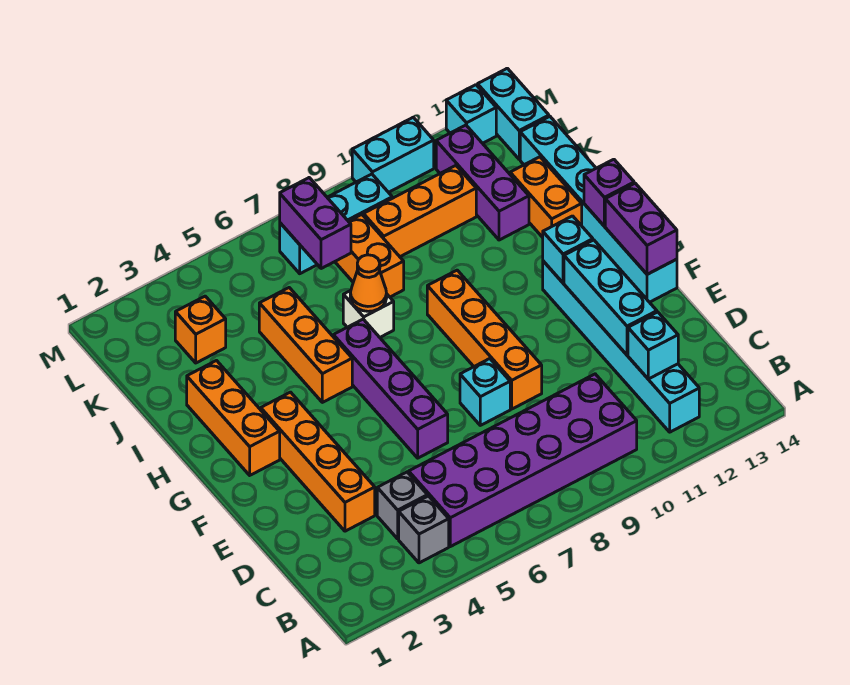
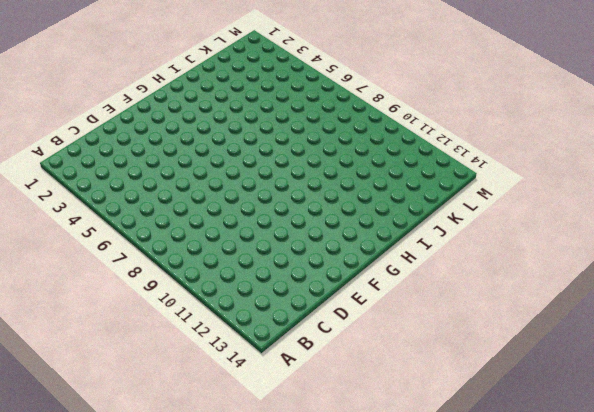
none -> grey brick B4 level 1
none -> purple brick B5:C10 level 1
none -> cyan brick B12:G12 level 1

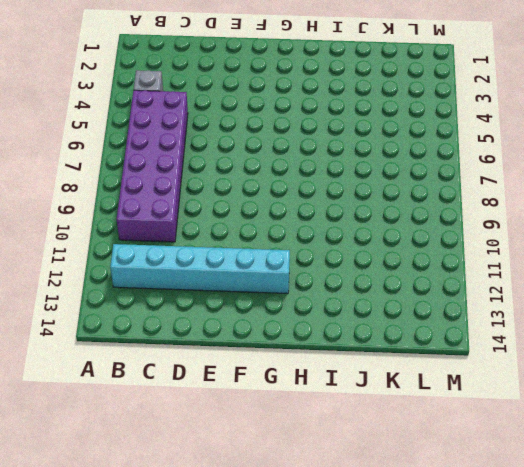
none -> grey brick C4 level 1
none -> orange brick D3:G3 level 1
none -> purple brick E6:H6 level 1

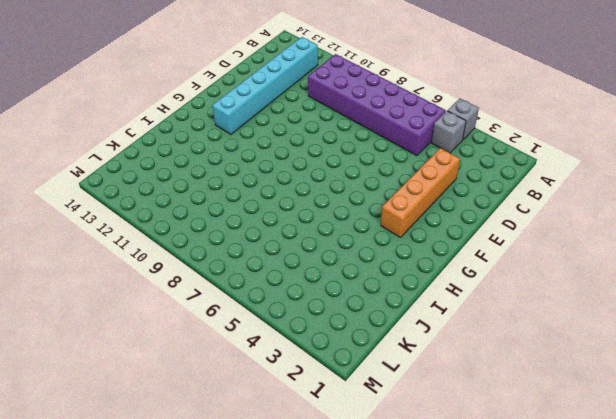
grey brick A4 level 1 -> grey brick C4 level 1
none -> purple brick E6:H6 level 1
none -> cyan brick E8 level 1
none -> orange brick E9:H9 level 1

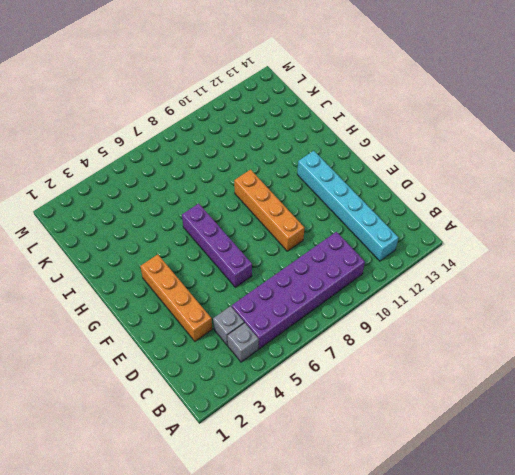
none -> cyan brick E8 level 1
none -> cyan brick F14:K14 level 1
none -> orange brick G2:I2 level 1

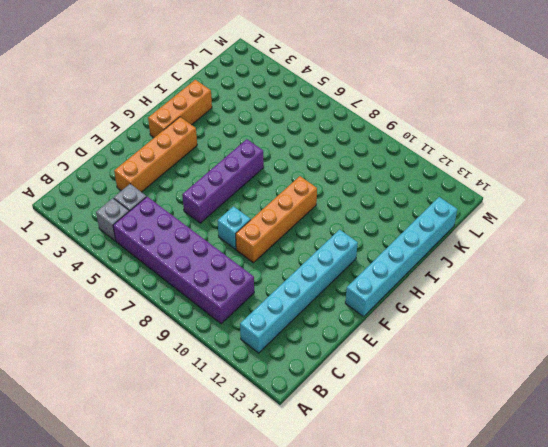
none -> orange brick H5:J5 level 1
none -> white brick I7 level 1
none -> orange brick I13:J13 level 1

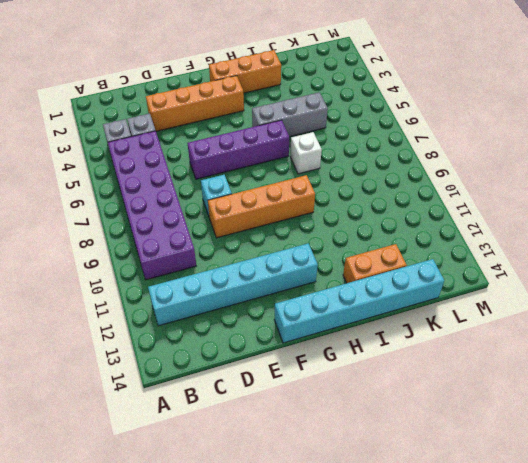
grey brick H5:J5 level 1 -> orange brick H5:J5 level 1
none -> orange brick J8:K8 level 1
none -> purple brick J12:L12 level 1
none -> orange brick K3 level 1

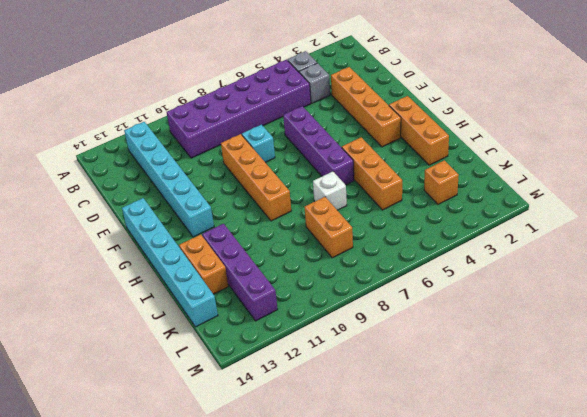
purple brick I12:L12 level 1 -> purple brick J12:L12 level 1
none -> orange brick K9:K11 level 1
none -> cyan brick L7:L9 level 1
none -> cyan brick L14:M14 level 1

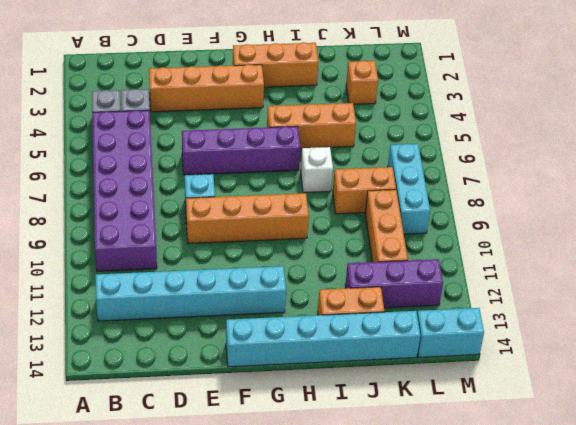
none -> cyan brick M10:M11 level 1
none -> cyan brick M13 level 1
none -> cyan brick C12 level 2

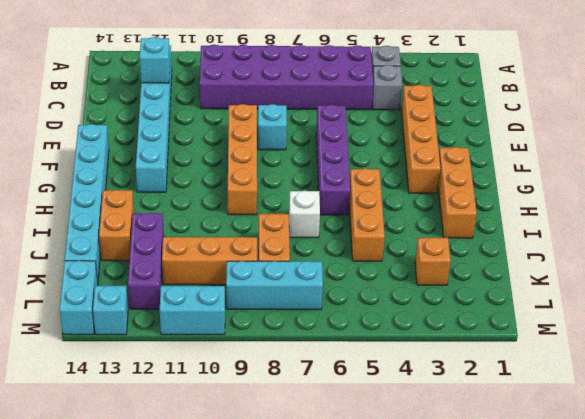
none -> cyan brick D12:F12 level 2
none -> purple brick F14:G14 level 2
none -> cyan brick G12 level 2

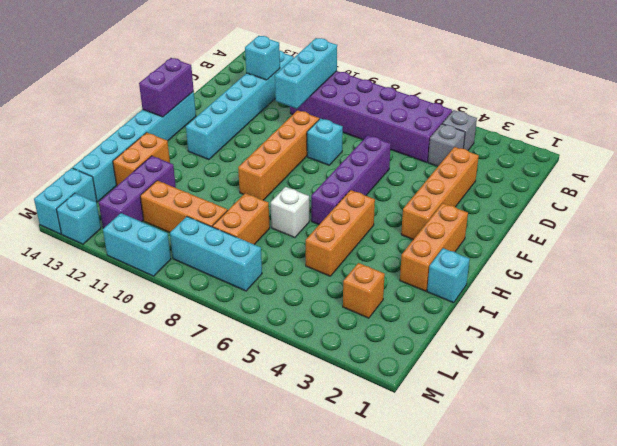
cyan brick B10:D10 level 2 -> cyan brick D12:F12 level 2
cyan brick I1 level 1 -> cyan brick G12 level 2
none -> purple brick H14 level 2
none -> orange cone I7 level 2
none -> purple brick K7:L7 level 2

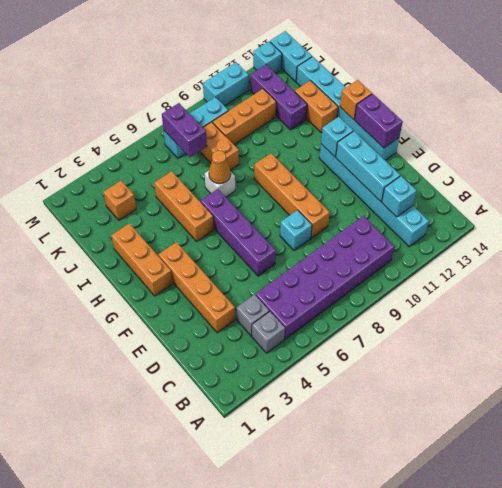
orange brick H14 level 2 -> purple brick H14 level 2

